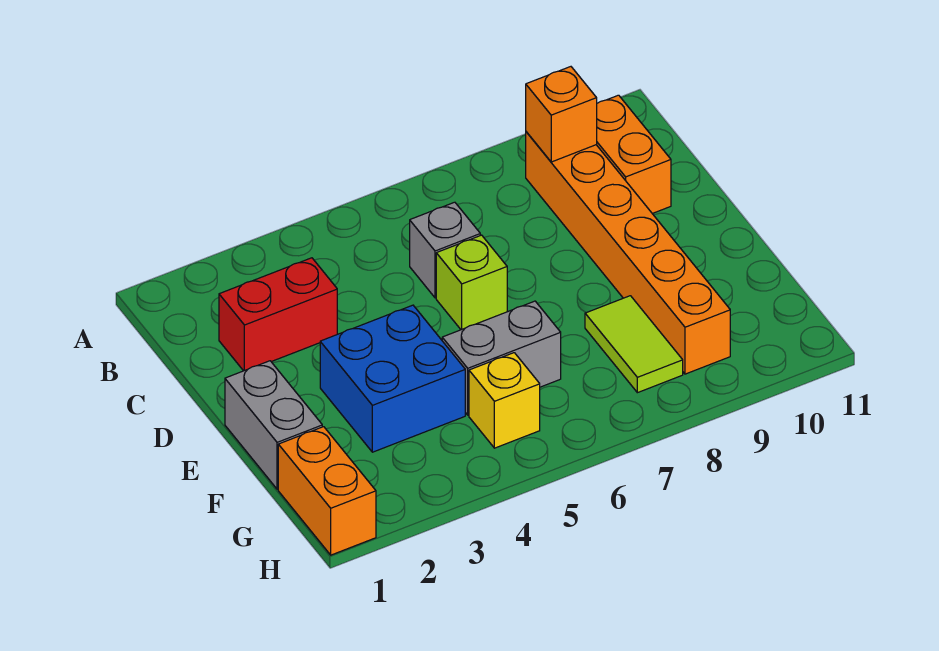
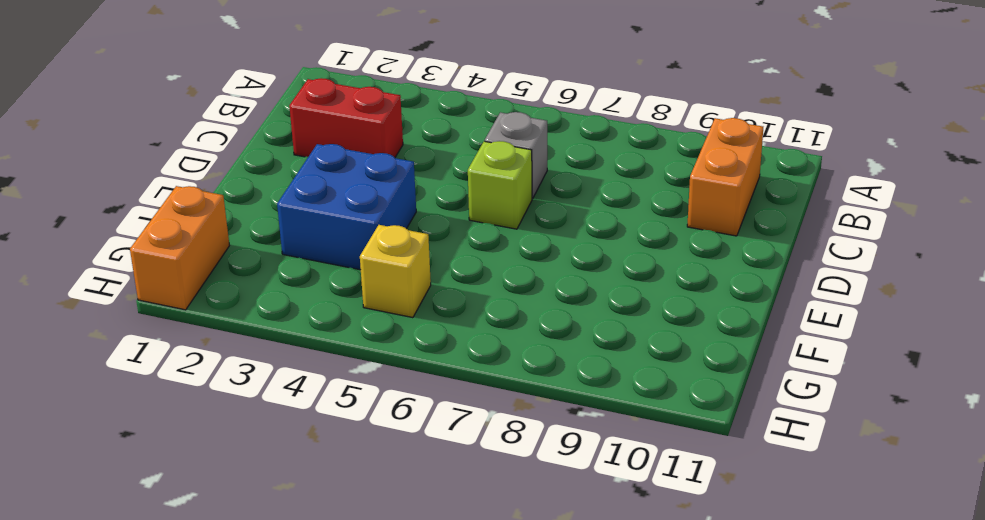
none -> orange brick B9:G9 level 1
none -> grey brick E1:F1 level 1
none -> grey brick F5:F6 level 1

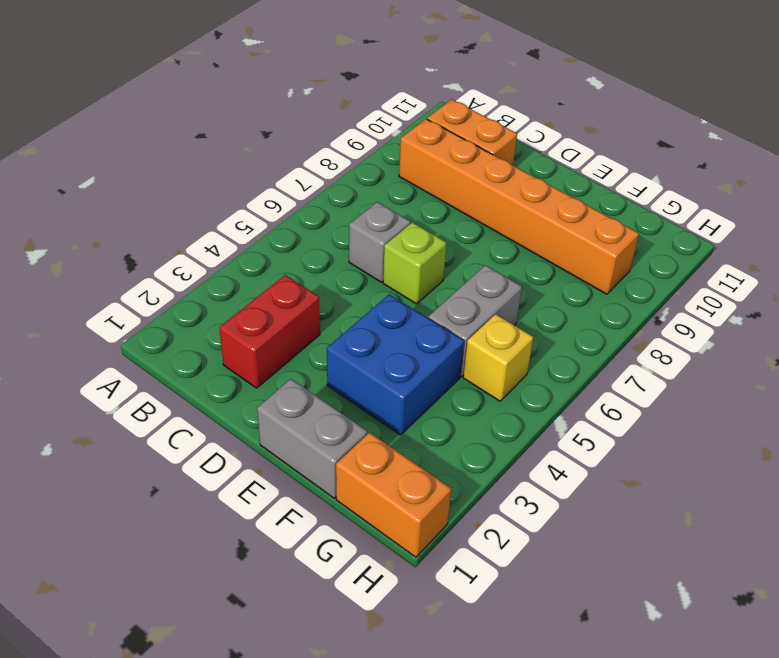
none -> lime tile F8:G8 level 1
none -> orange brick B9 level 2

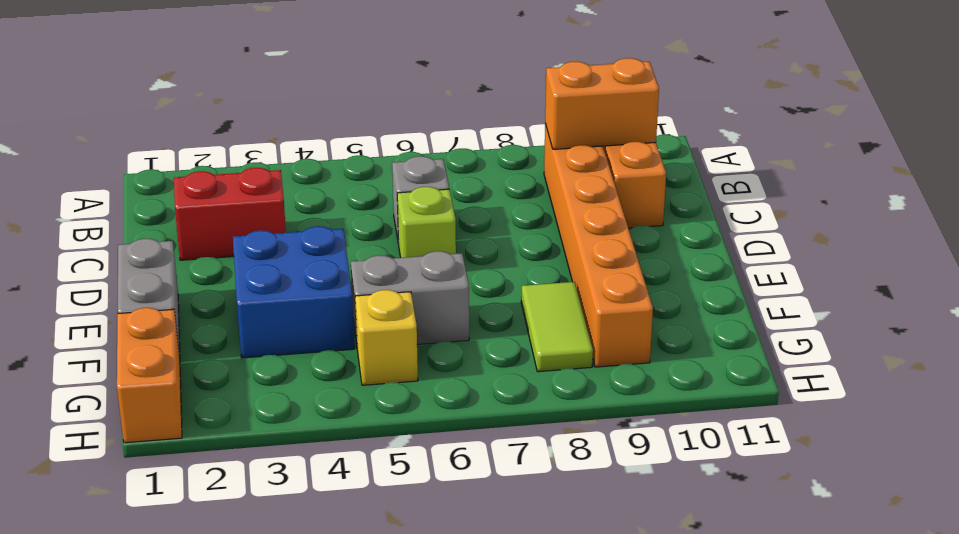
orange brick B9:B10 level 2 -> orange brick B9 level 2

